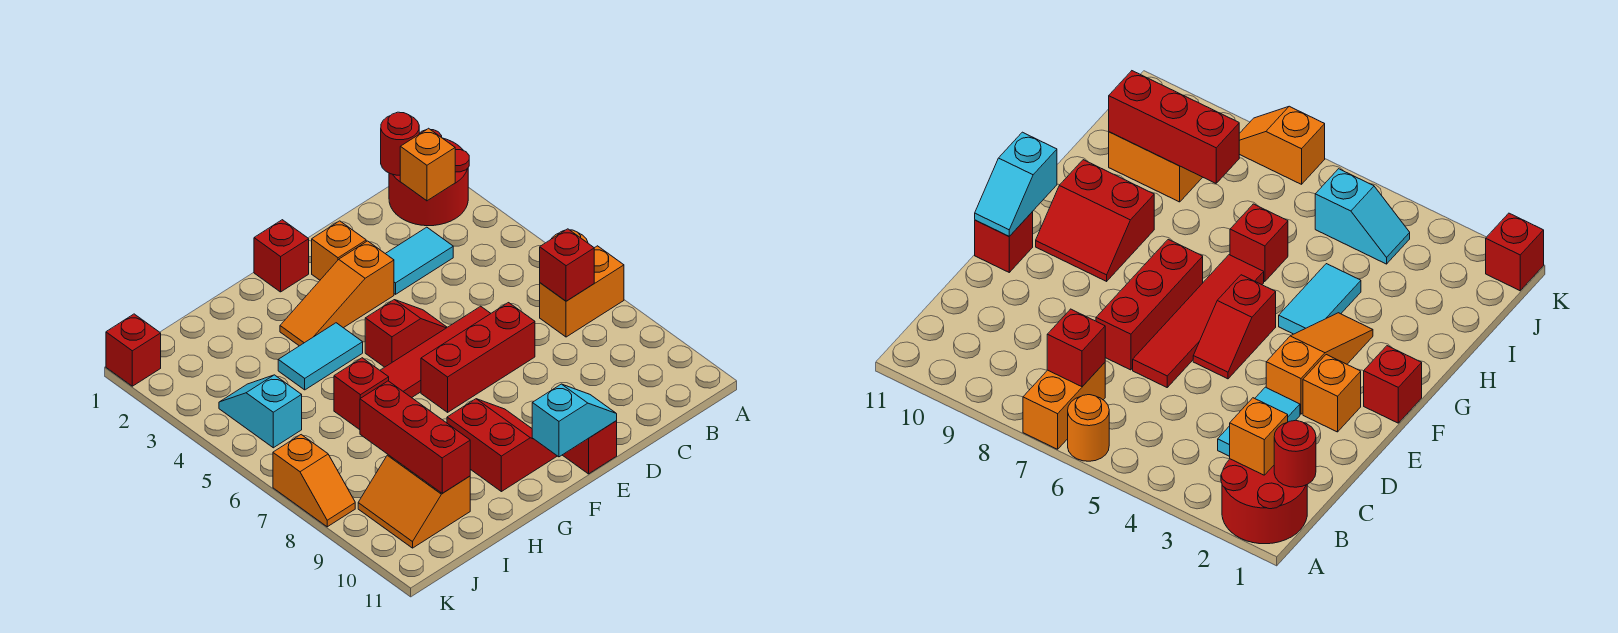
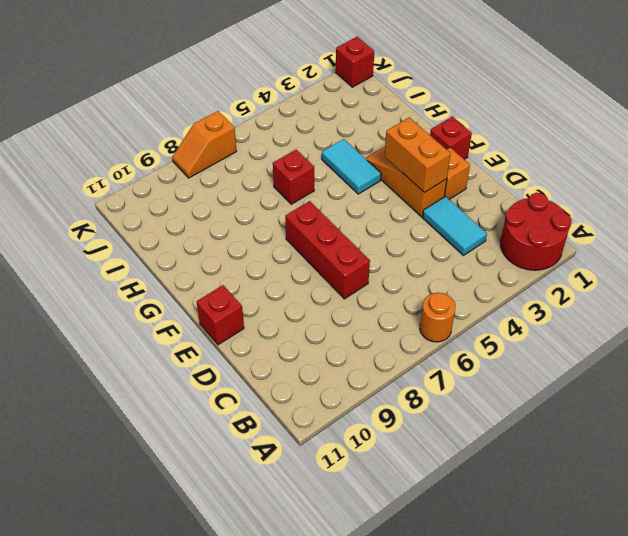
orange brick E3:F3 level 2 -> orange brick A7:B7 level 1
none -> red tile D6:G6 level 1
none -> red slope E5:F5 level 1 top F
none -> red slope F9:G10 level 1 top G

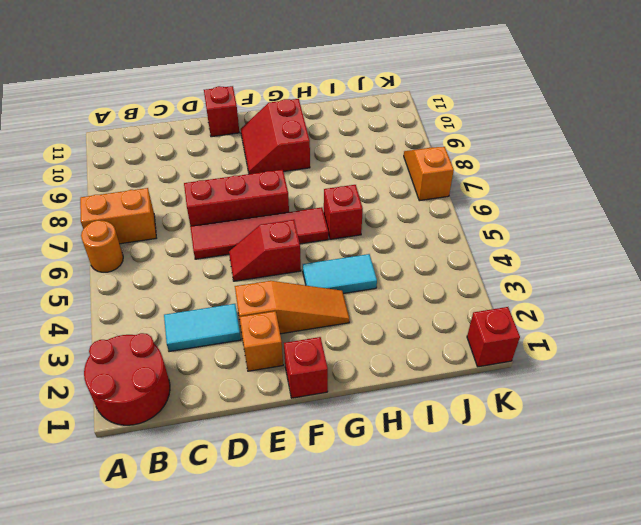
none -> orange slope I9:J10 level 1 top I
none -> cyan slope J4:J5 level 1 top 5
none -> red round brick B1 level 2

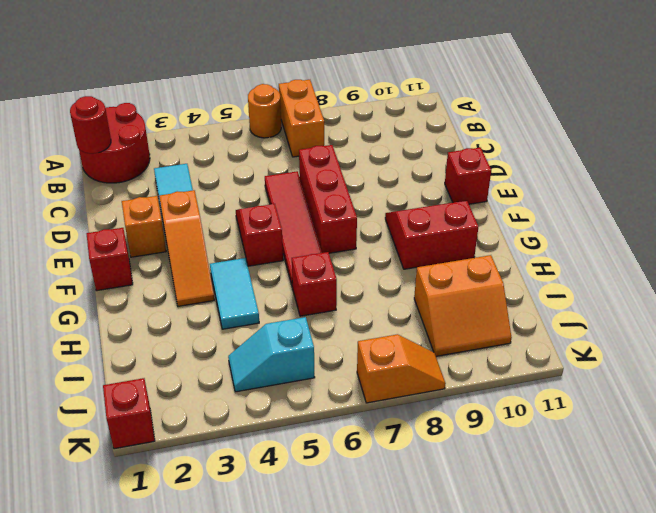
none -> orange brick B2 level 2
none -> red brick B7 level 2
none -> cyan slope E11:F11 level 2 top F

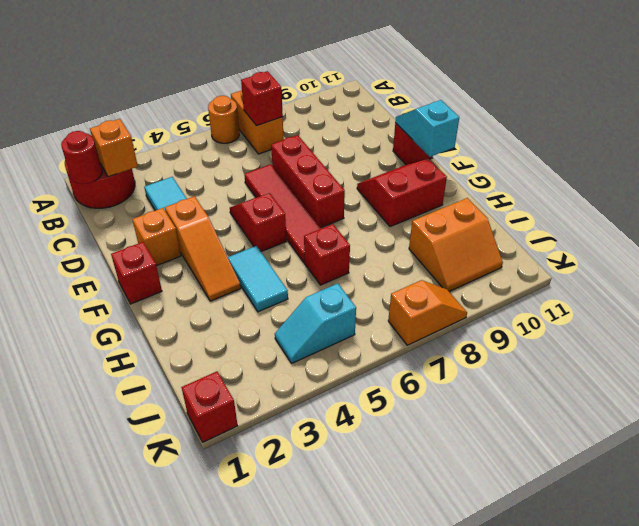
none -> red brick I8:I10 level 2

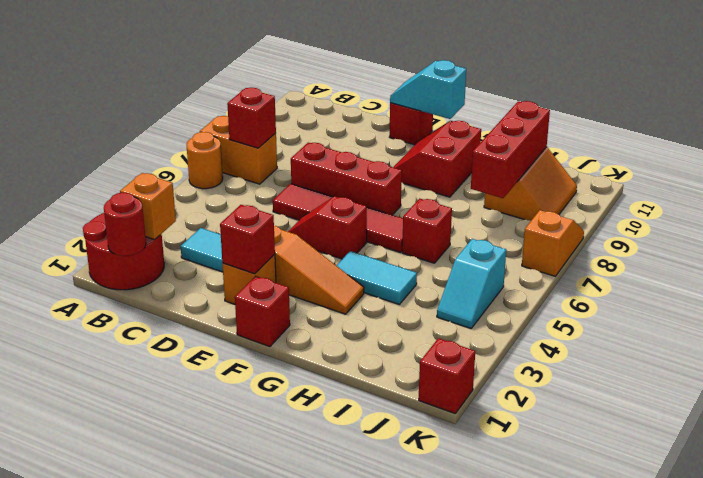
red brick E2 level 2 -> none

